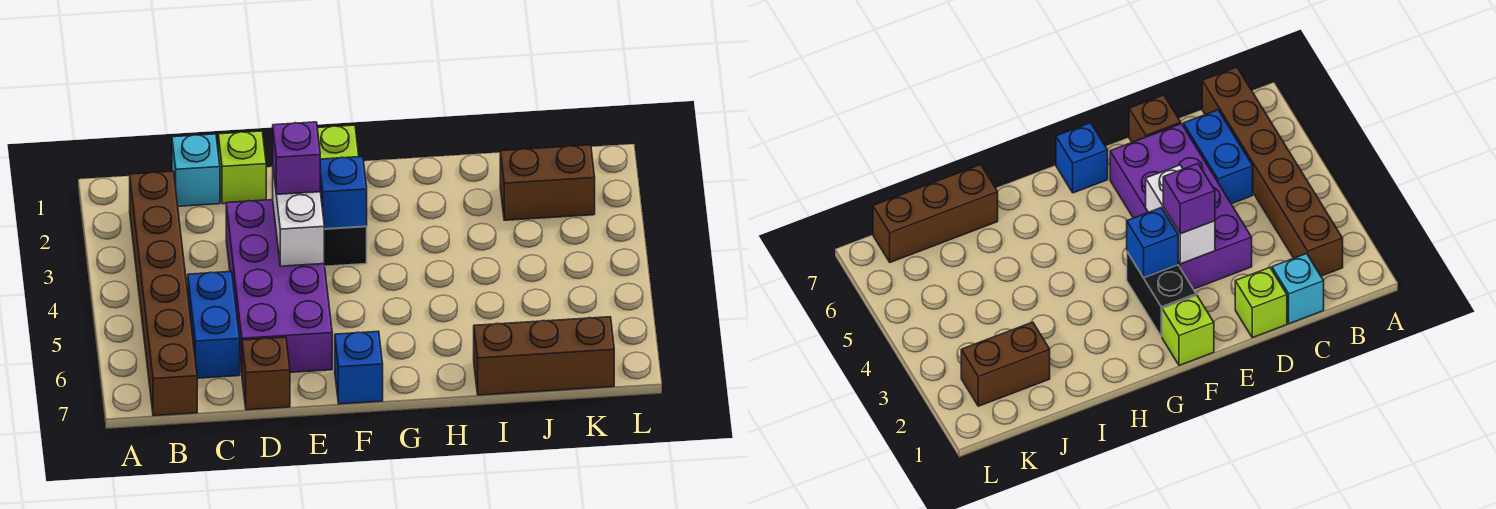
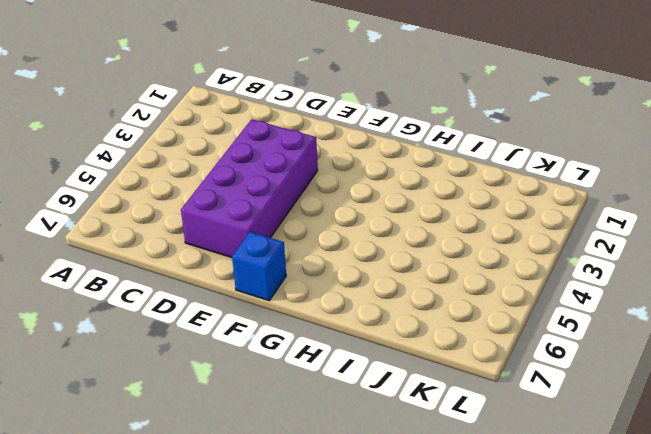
none -> brown brick B2:B7 level 1
none -> cyan brick C1 level 1
none -> blue brick C5:C6 level 1

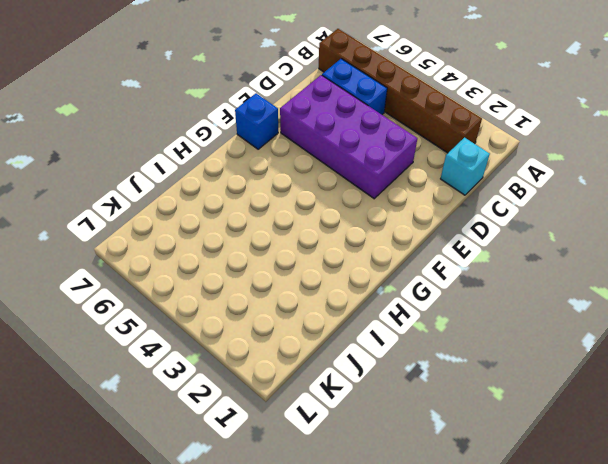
none -> lime brick D1 level 1
none -> brown brick D7 level 1
none -> lime brick F1 level 1

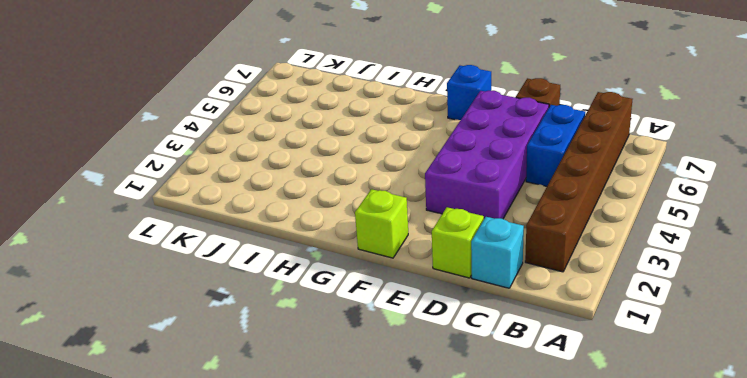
none -> black brick F2:F3 level 1
none -> brown brick I7:K7 level 1
none -> brown brick J2:K2 level 1

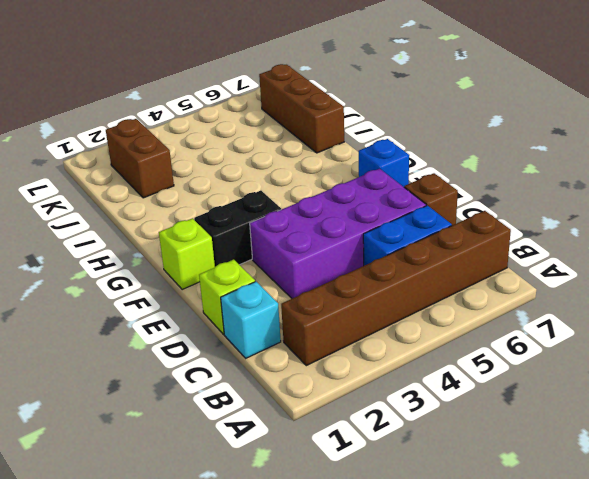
none -> white brick E3:E4 level 2
none -> blue brick F3 level 2
none -> purple brick E3 level 3

